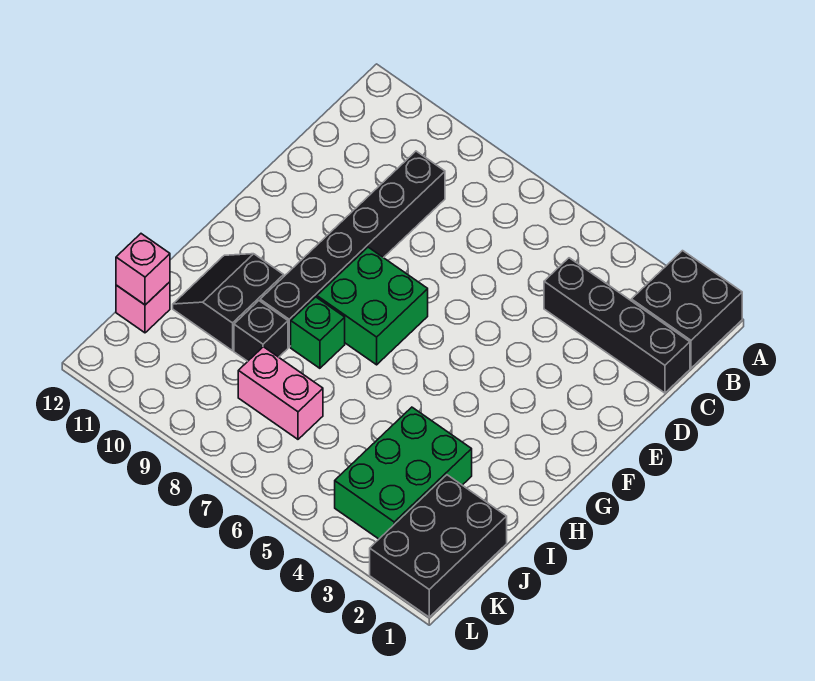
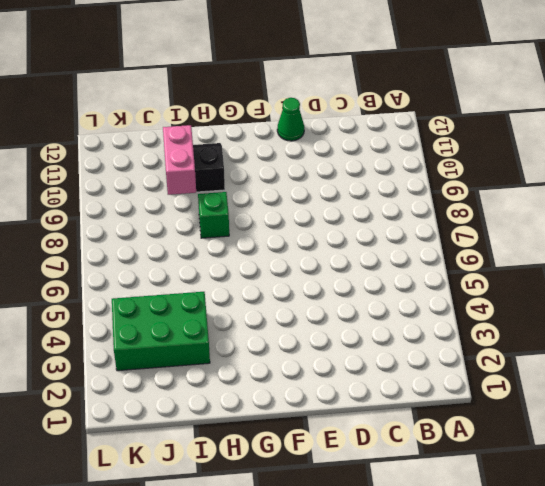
green cone E12 level 1 -> none
pink brick I9:I10 level 2 -> pink brick J7:J8 level 1
none -> black brick A1:B2 level 1
none -> black brick C1:C4 level 1
none -> black brick C9:H9 level 1

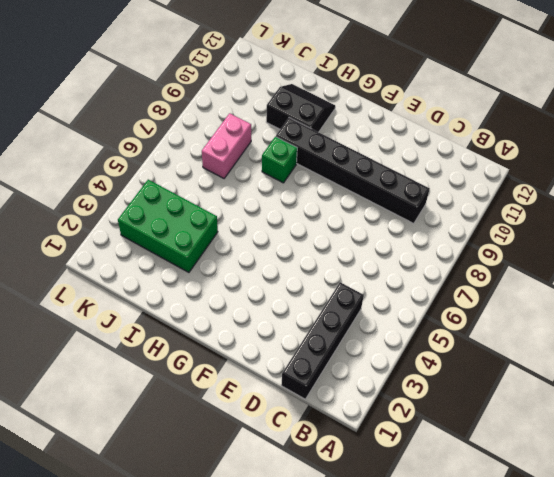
none -> black brick A1:B2 level 1
none -> green brick F7:G8 level 1
none -> black brick I9 level 1

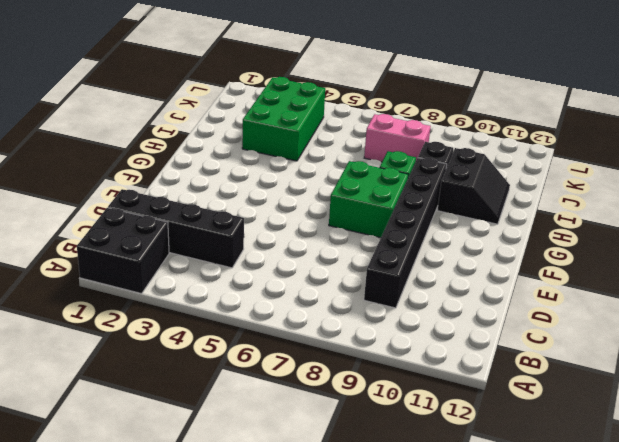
none -> black brick J1:L2 level 1
none -> pink brick J12 level 1
none -> pink brick J12 level 2

